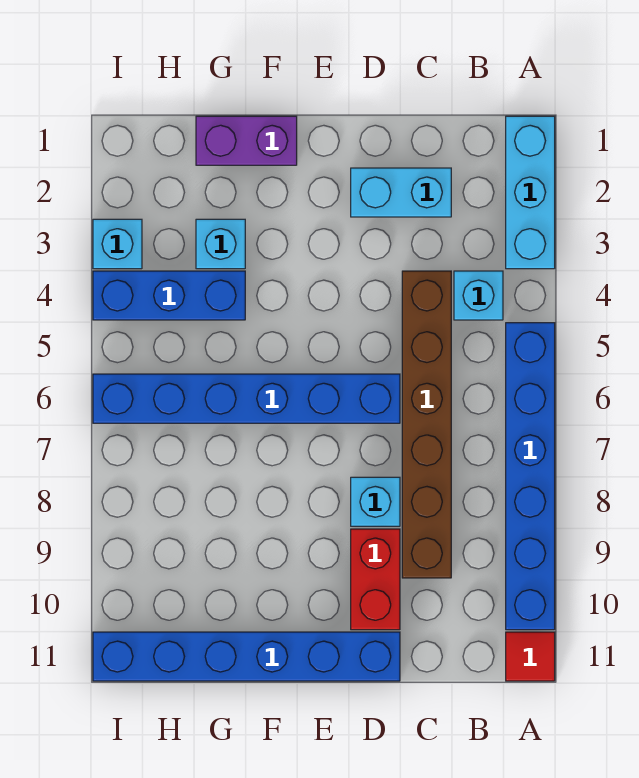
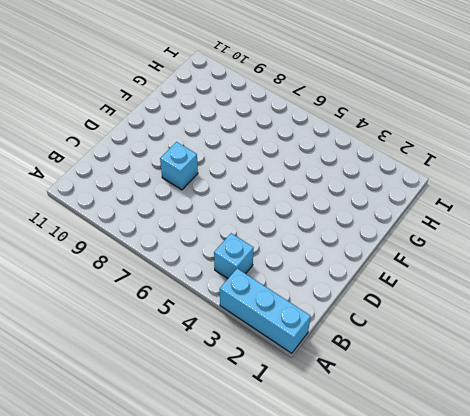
none -> blue brick A5:A10 level 1
none -> red tile A11 level 1
none -> cyan brick C2:D2 level 1

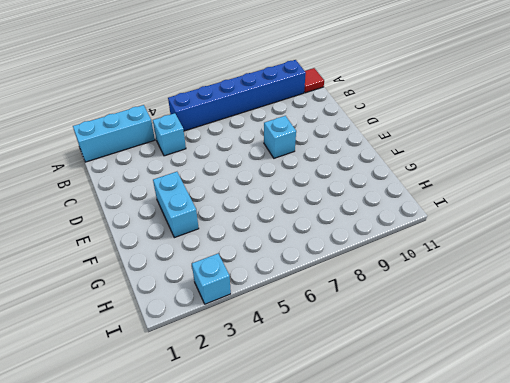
cyan brick E3:F3 level 1 -> cyan brick C2:D2 level 1
none -> brown brick C4:C9 level 1
none -> blue brick D6:I6 level 1
none -> red brick D9:D10 level 1

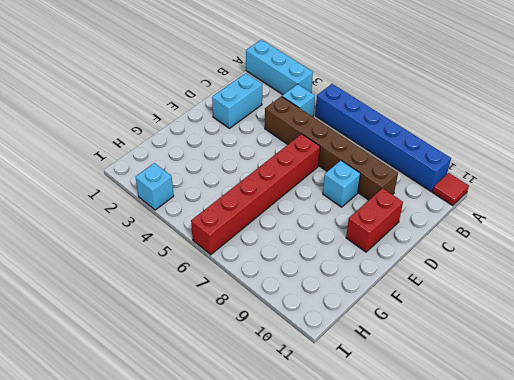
red brick D6:I6 level 1 -> blue brick D6:I6 level 1
red brick D10:E10 level 1 -> red brick D9:D10 level 1
none -> blue brick D11:I11 level 1
none -> purple brick F1:G1 level 1
none -> cyan brick G3 level 1

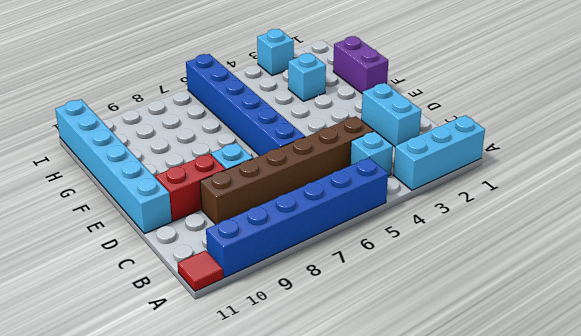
cyan brick D11:I11 level 1 -> blue brick D11:I11 level 1
none -> blue brick G4:I4 level 1

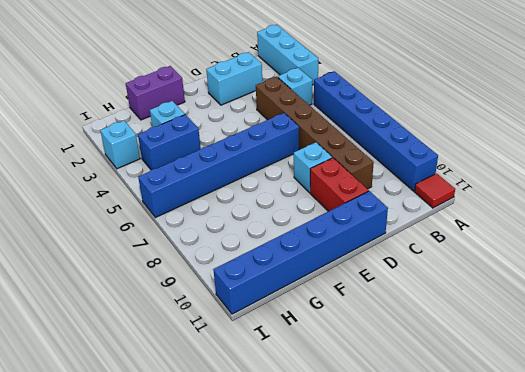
blue brick G4:H4 level 1 -> blue brick G4:I4 level 1

